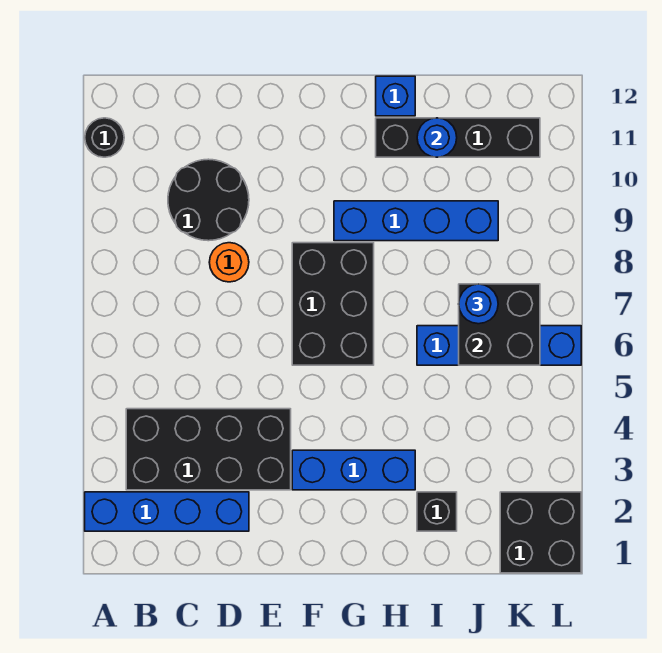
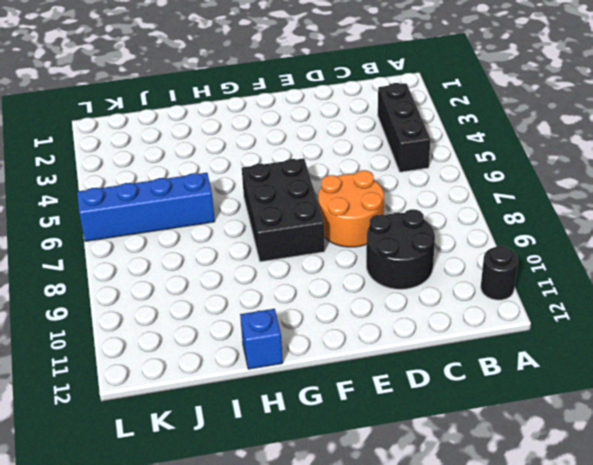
black brick B3:B5 level 1 -> black brick B3:E4 level 1
orange round brick D7:E8 level 1 -> orange round brick D8 level 1
none -> blue brick A2:D2 level 1
none -> blue brick F3:H3 level 1
none -> blue brick G9:J9 level 1

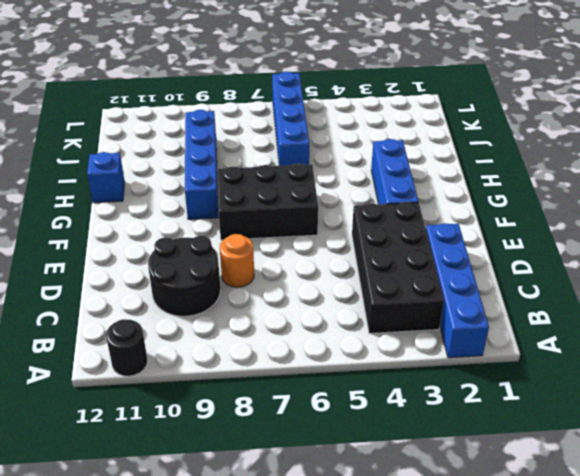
none -> black brick H11:K11 level 1
none -> black brick I2 level 1
none -> black brick K1:L2 level 1

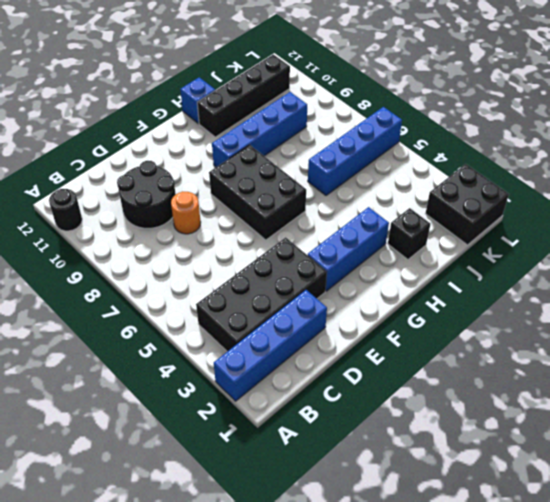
none -> blue round brick I11 level 2
none -> black brick J6:K7 level 2
none -> blue round brick J7 level 3

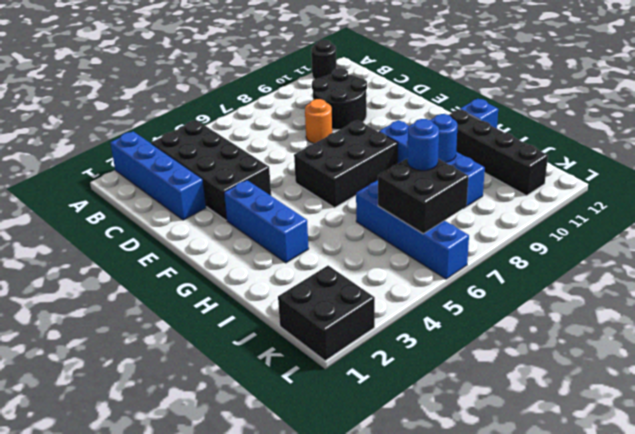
blue round brick I9 level 2 -> blue round brick I11 level 2
none -> black brick I2 level 1

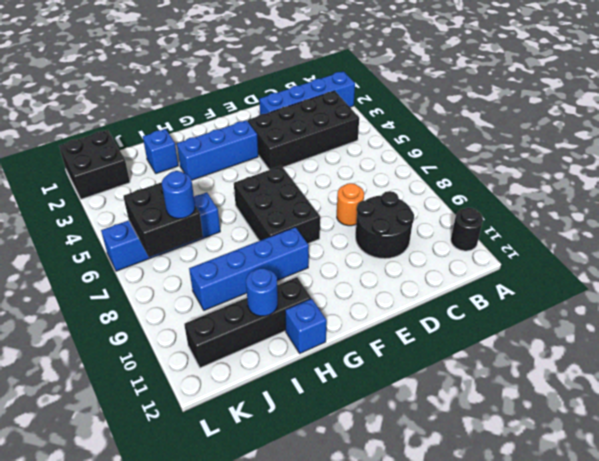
blue brick I2 level 1 -> black brick I2 level 1

